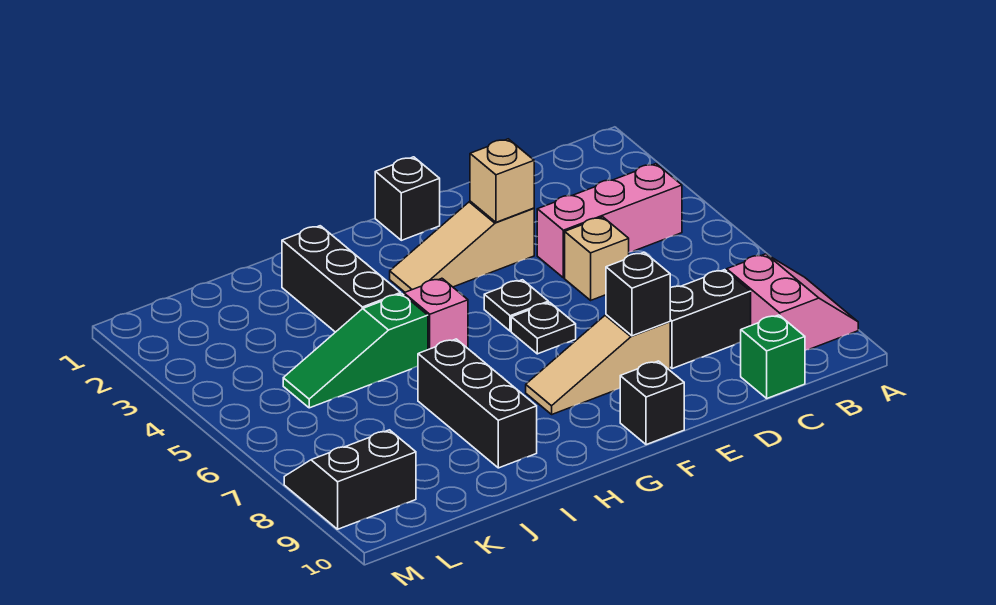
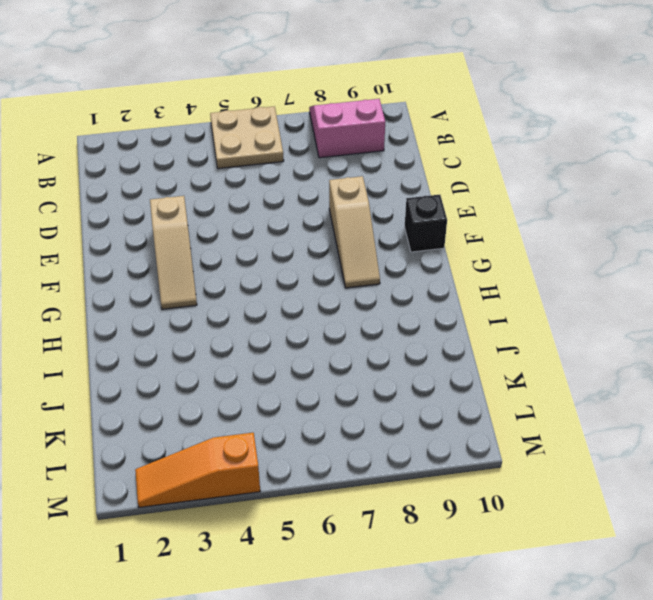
tan plate A5:B6 level 1 -> none
orange slope M2:M4 level 1 top 4 -> none
none -> pink brick B4:D4 level 1
none -> black brick C8:D8 level 1
none -> green brick C10 level 1

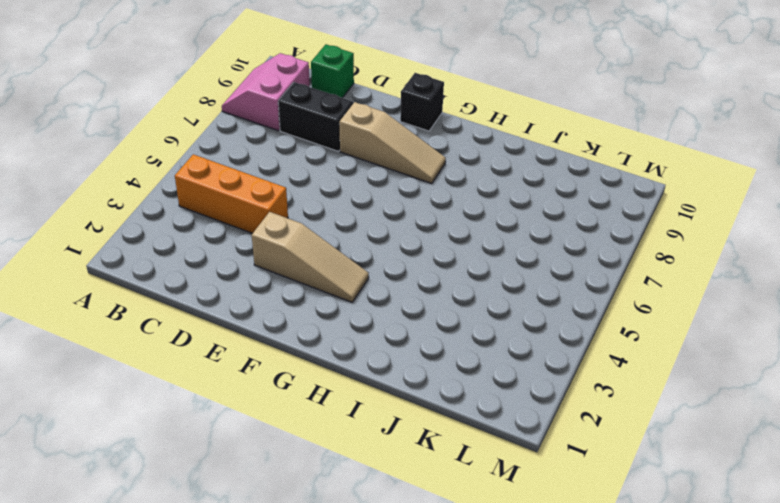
orange brick B4:D4 level 1 -> pink brick B4:D4 level 1
none -> tan brick D5 level 1
none -> black brick F1 level 1
none -> black plate F5 level 1

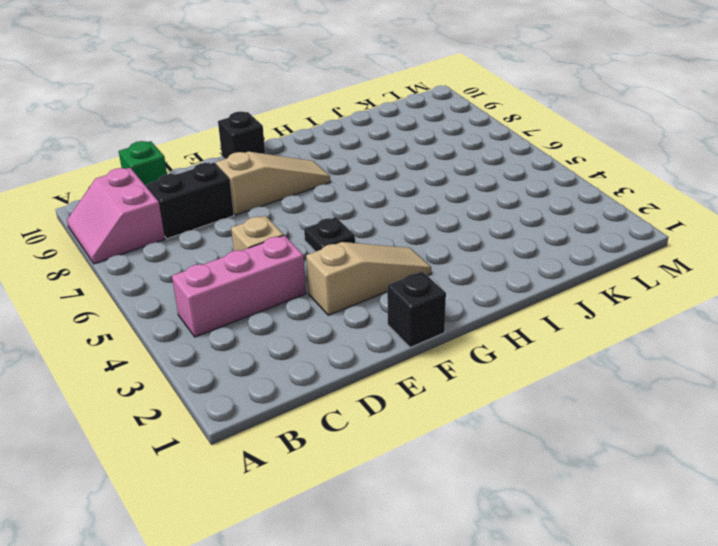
none -> black plate F6 level 1
none -> pink brick H5 level 1
none -> black brick I2:I4 level 1

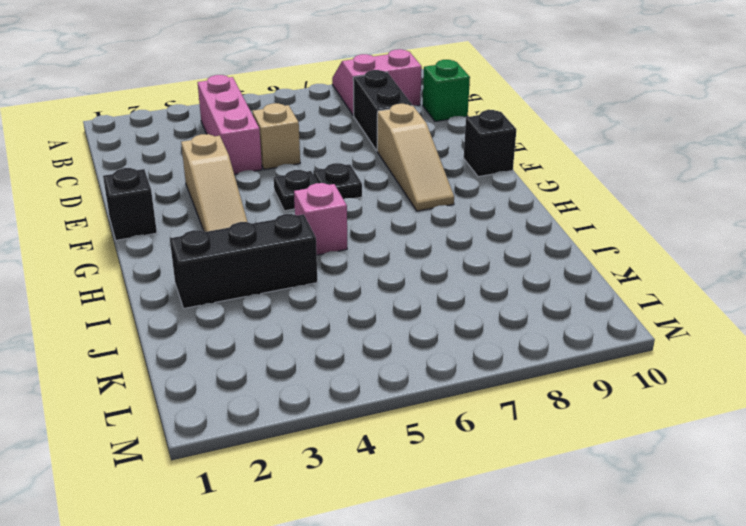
none -> green slope I5:K5 level 1 top I
none -> black brick I7:I9 level 1
none -> black slope L8:M9 level 1 top 9

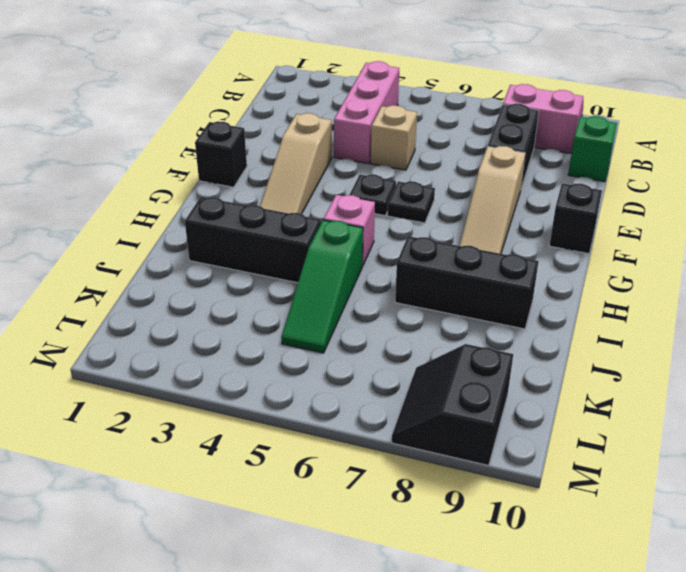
none -> tan brick E3 level 2
none -> black brick E8 level 2

